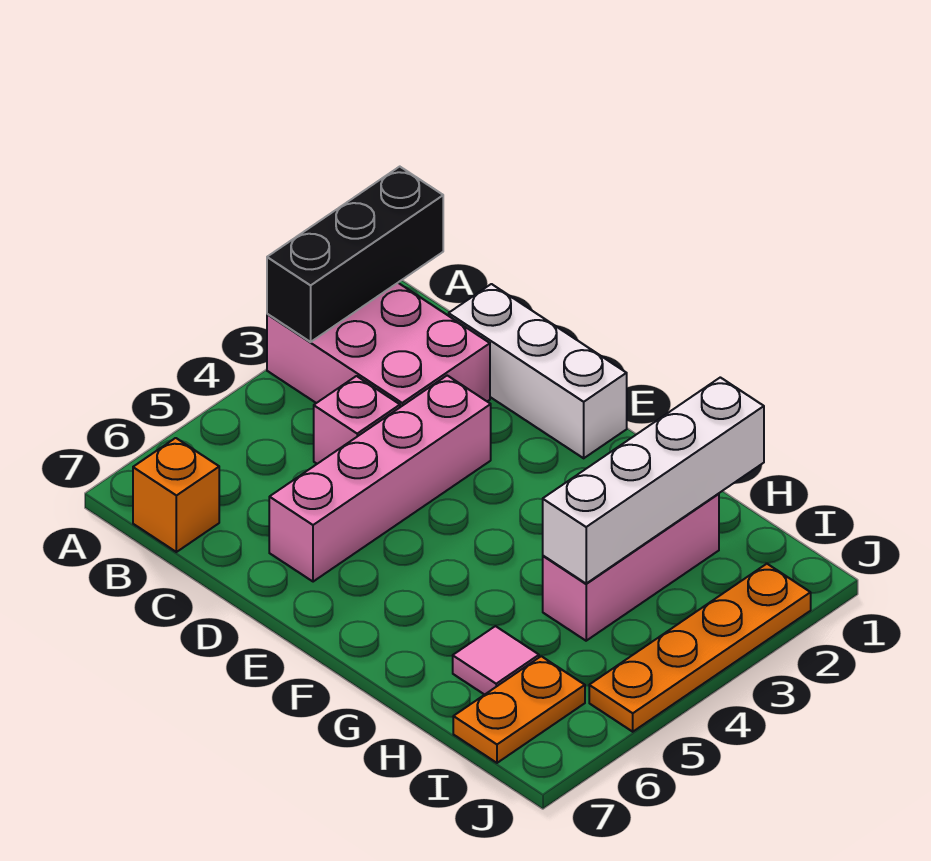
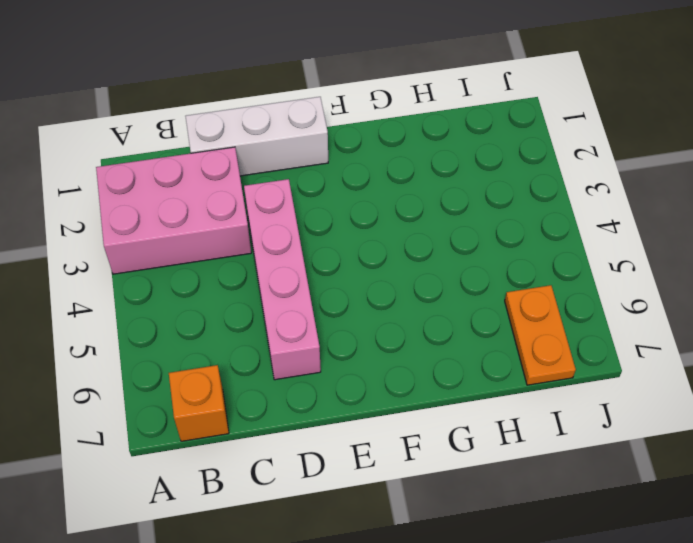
none -> pink brick C4 level 1
none -> pink brick H2:H4 level 1

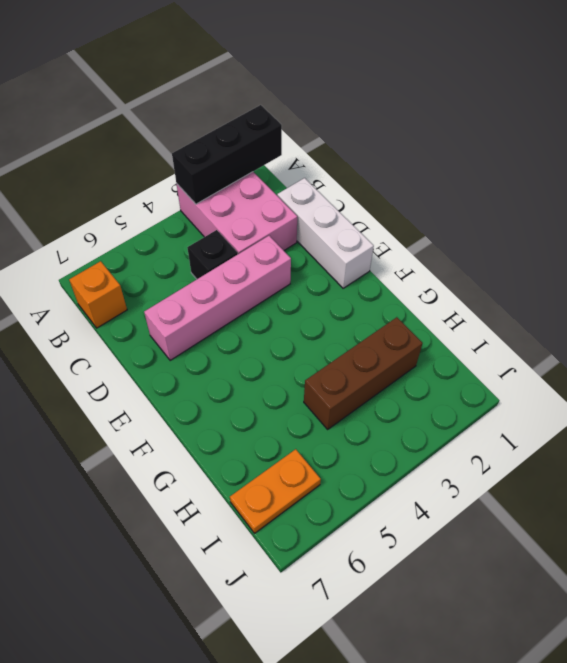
black brick C4 level 1 -> pink brick C4 level 1
brown brick H2:H4 level 1 -> pink brick H2:H4 level 1
none -> pink tile H6 level 1
none -> orange plate J2:J5 level 1

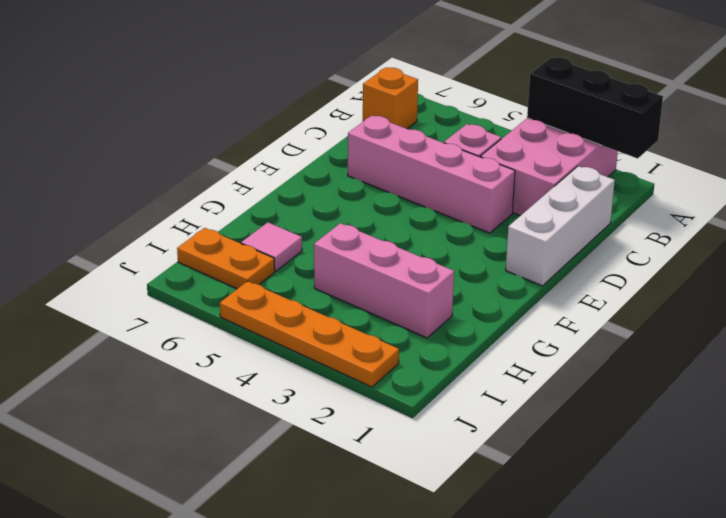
none -> white brick H1:H4 level 2

